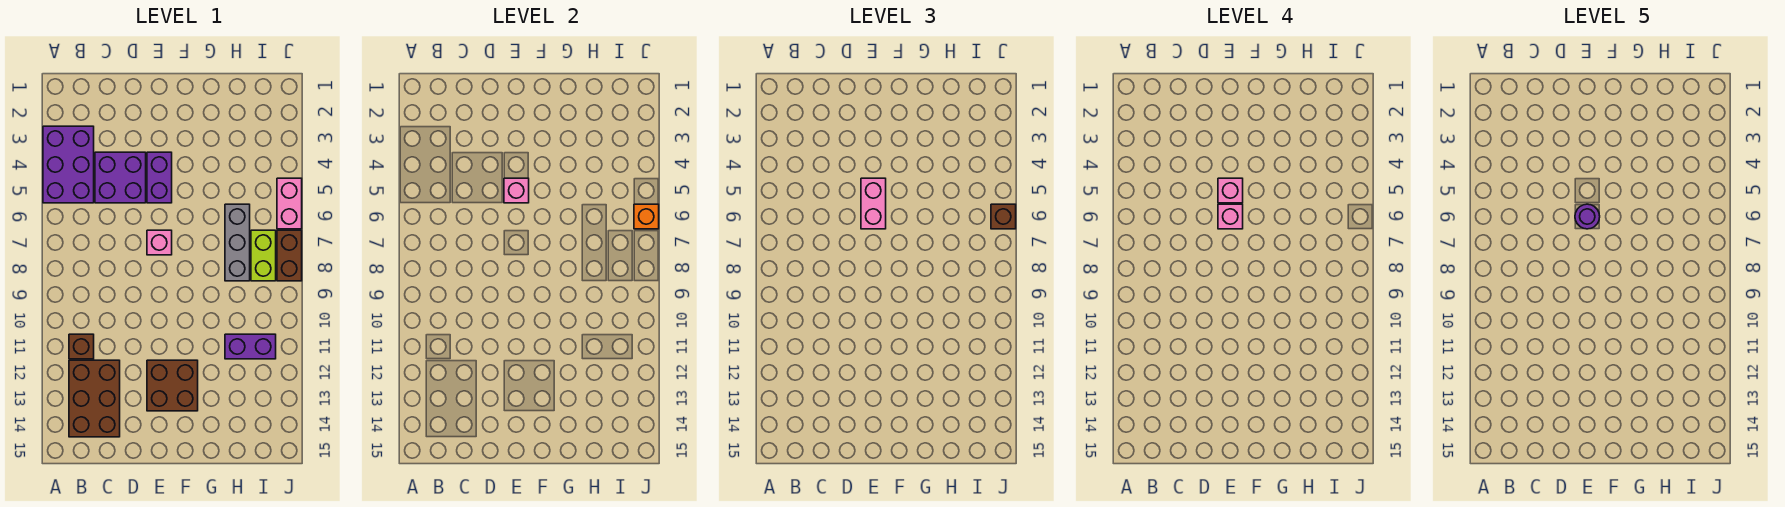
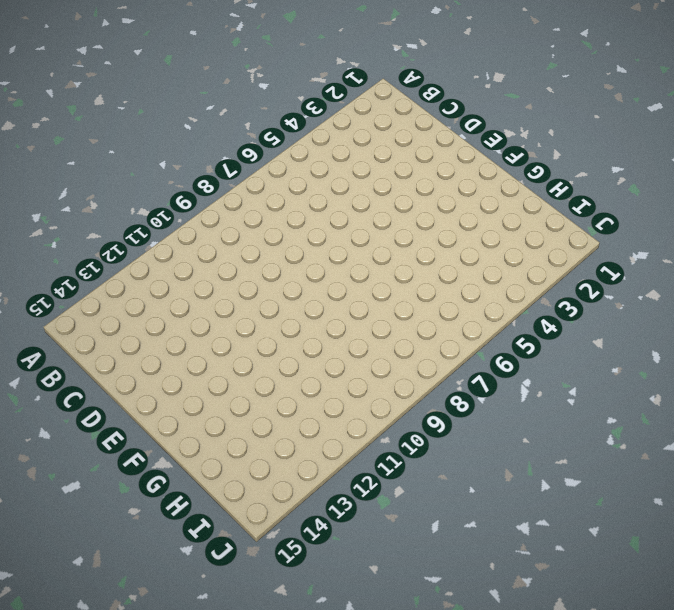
none -> purple brick A3:B5 level 1
none -> brown brick B11 level 1
none -> brown brick B12:C14 level 1

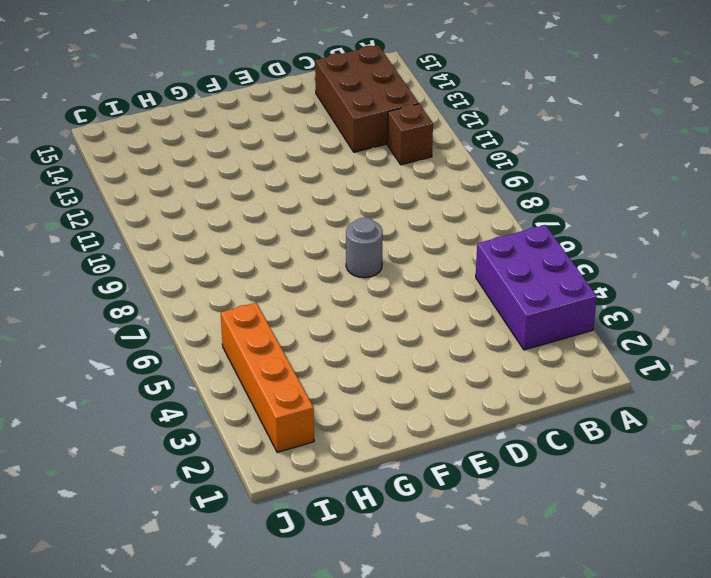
grey round brick E7 level 1 -> pink brick E7 level 1
orange brick I2:I5 level 1 -> none
none -> purple brick C4:D5 level 1
none -> purple brick E4:E5 level 1
none -> brown brick E12:F13 level 1

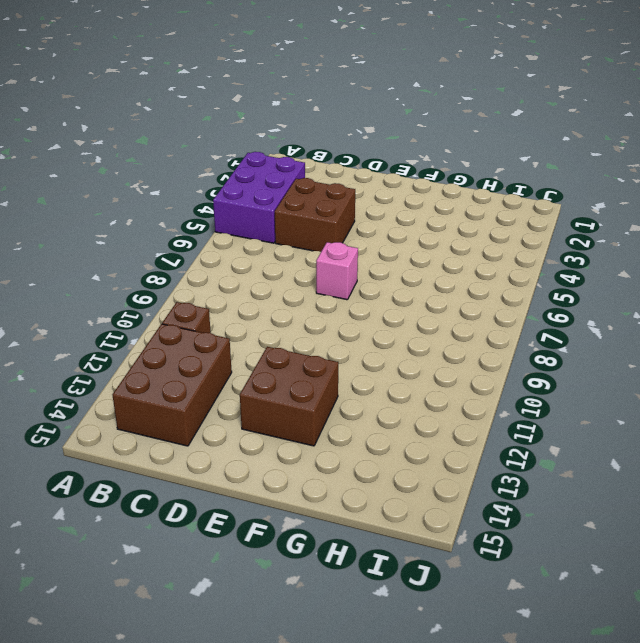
brown brick C4:D5 level 1 -> purple brick C4:D5 level 1
none -> purple brick E4:E5 level 1
none -> grey brick H6:H8 level 1
none -> purple brick H11:I11 level 1

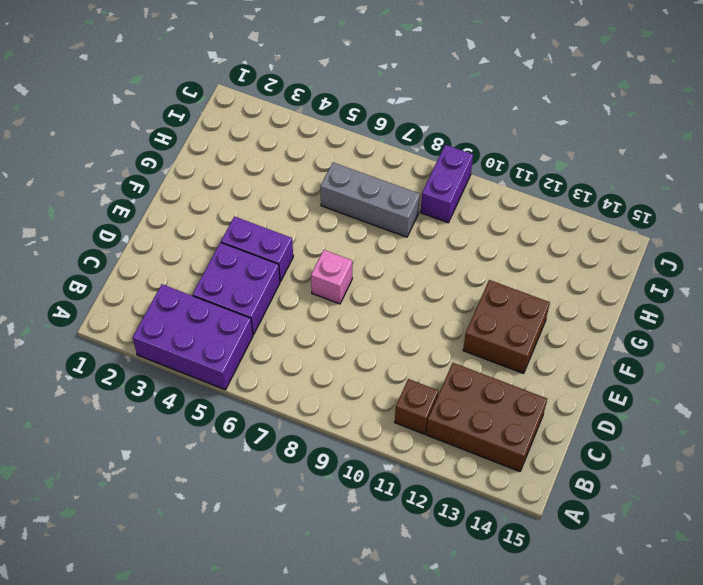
purple brick I9:J9 level 1 -> purple brick H11:I11 level 1
none -> lime brick I7:I8 level 1
none -> pink brick J5:J6 level 1
none -> brown brick J7:J8 level 1

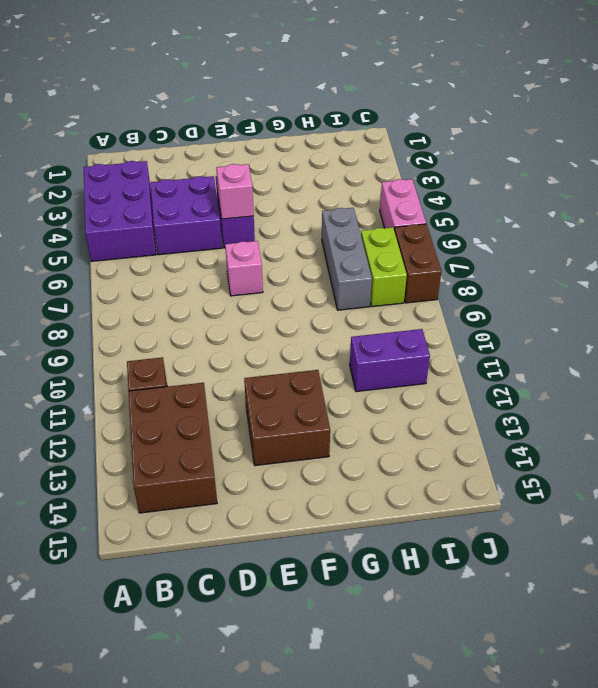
none -> orange brick J6 level 2
none -> pink brick E5:E6 level 3
none -> brown brick J6 level 3

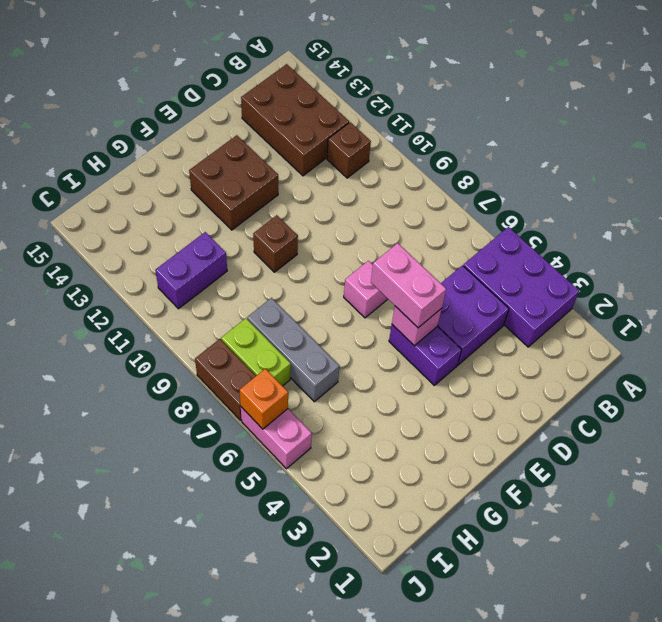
brown brick F10 level 1 -> brown brick J6 level 3
none -> pink brick E5 level 4
none -> pink brick E6 level 4
none -> purple round brick E6 level 5

